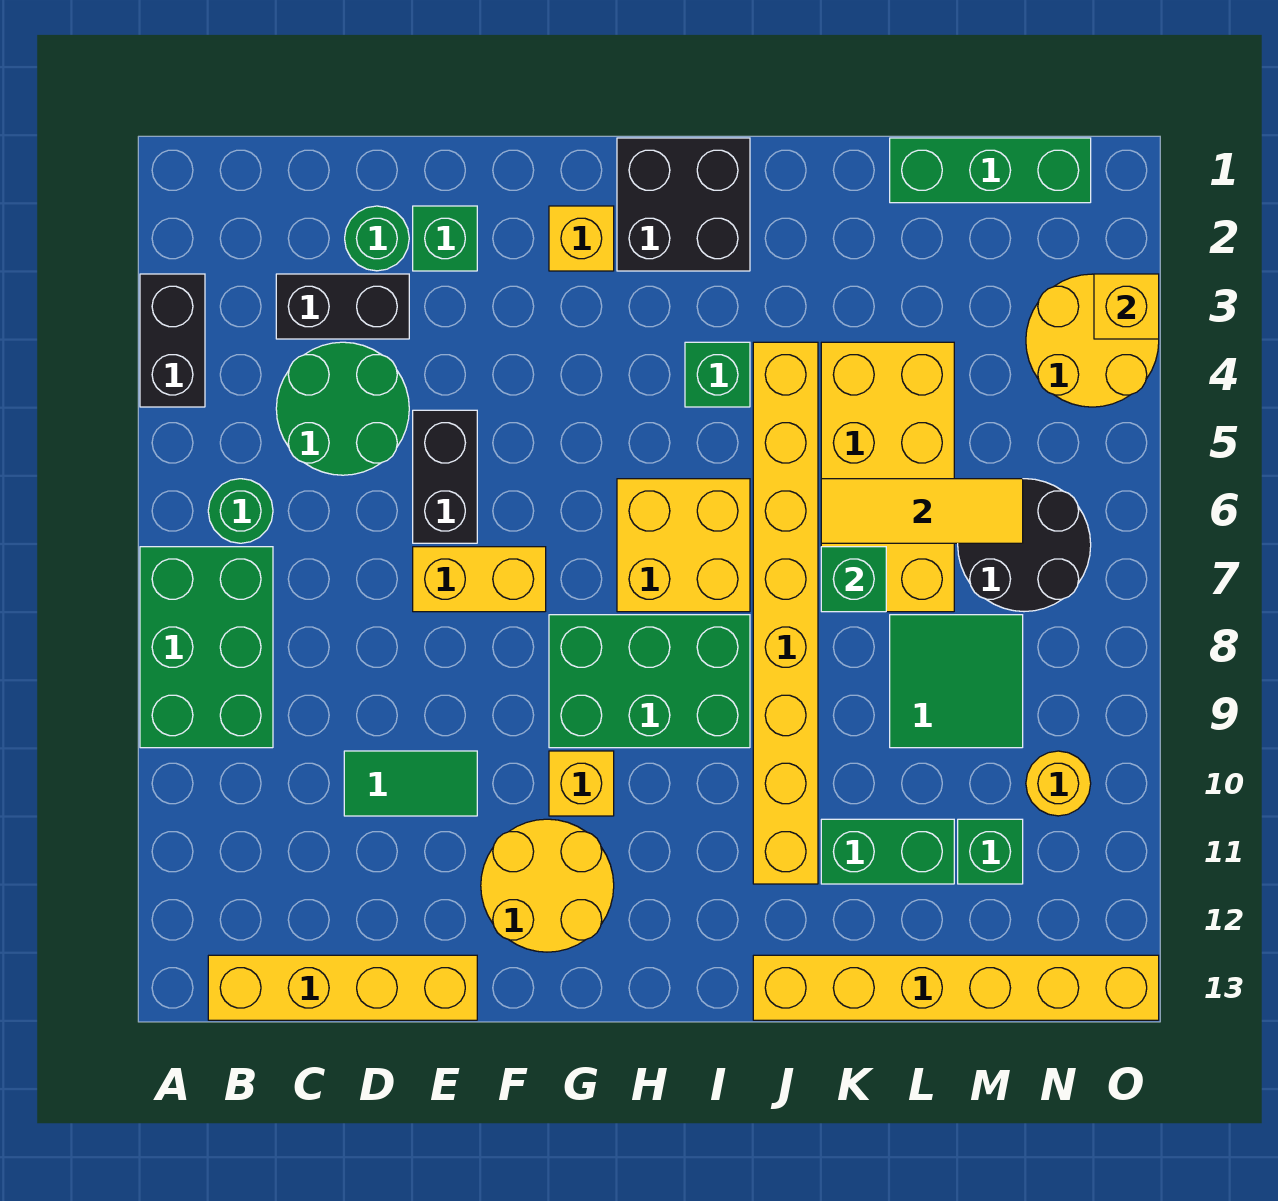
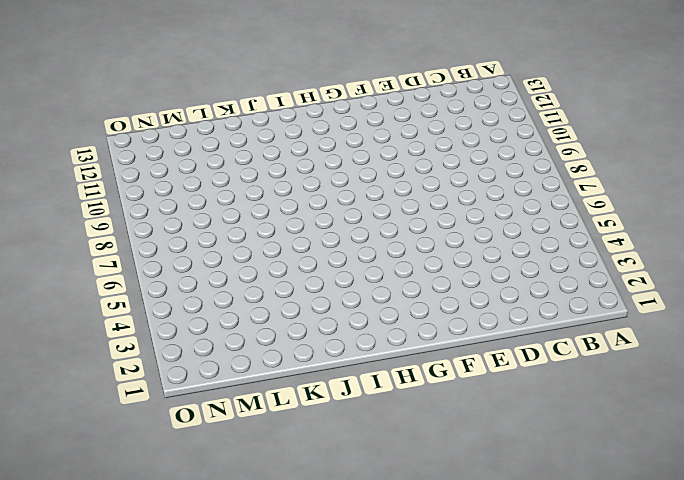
none -> black brick A3:A4 level 1
none -> green brick A7:B9 level 1
none -> green round brick B6 level 1
none -> yellow brick B13:E13 level 1

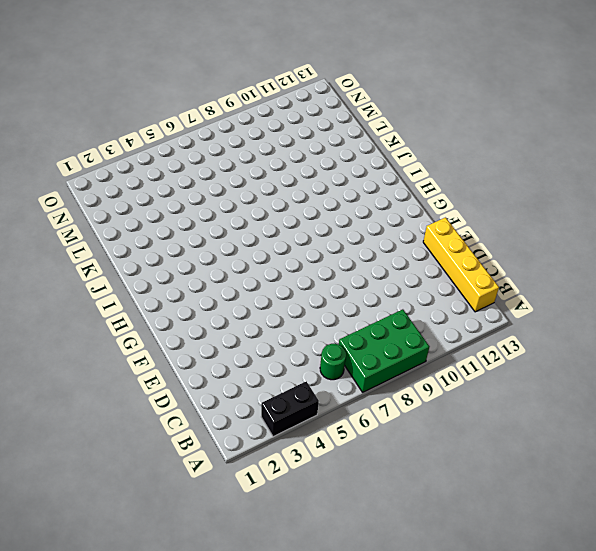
none -> black brick C3:D3 level 1
none -> green round brick C4:D5 level 1
none -> green round brick D2 level 1
none -> green tile D10:E10 level 1

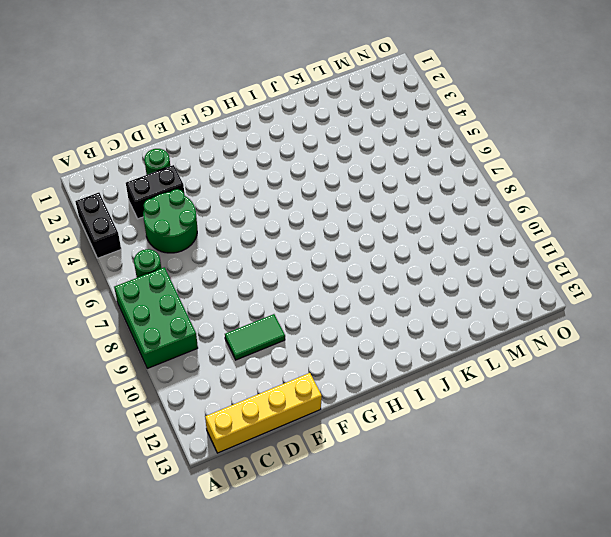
none -> green brick E2 level 1
none -> black brick E5:E6 level 1
none -> yellow brick E7:F7 level 1
none -> yellow round brick F11:G12 level 1

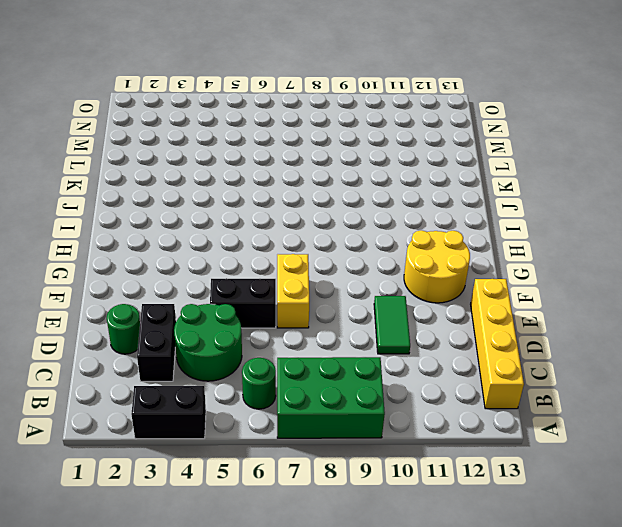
none -> green brick E2 level 1
none -> yellow brick G2 level 1
none -> green brick G8:I9 level 1
none -> yellow brick G10 level 1

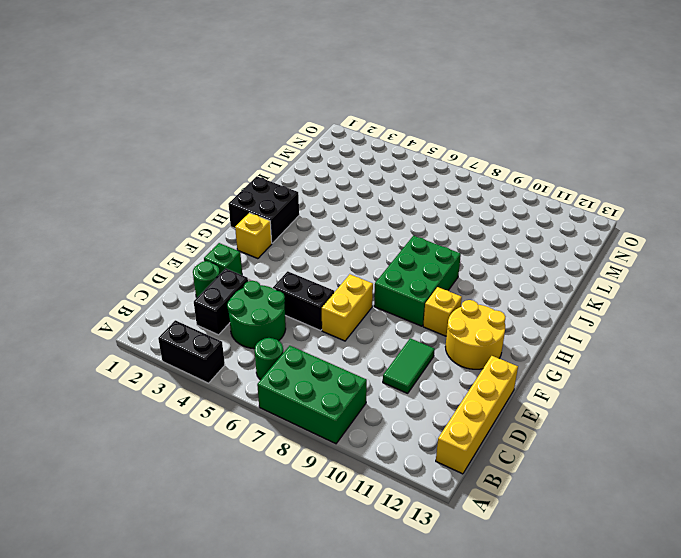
none -> yellow brick H6:I7 level 1
none -> green brick I4 level 1
none -> yellow brick J4:J11 level 1
none -> yellow brick J13:O13 level 1

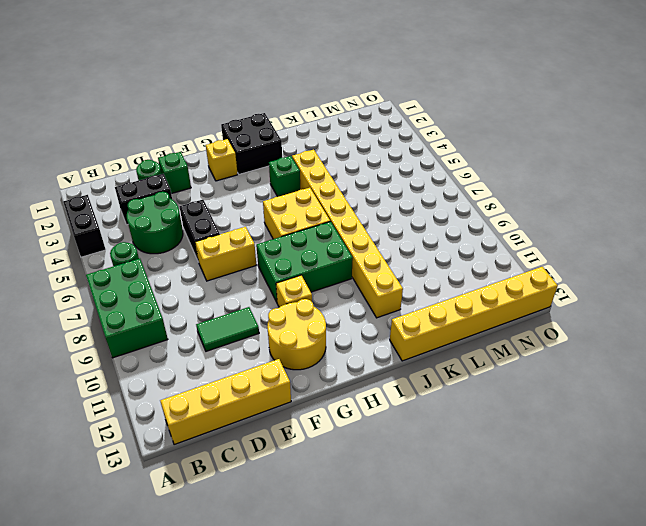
none -> yellow brick K4:L7 level 1
none -> green brick K11:L11 level 1
none -> green brick L1:N1 level 1
none -> green tile L8:M9 level 1

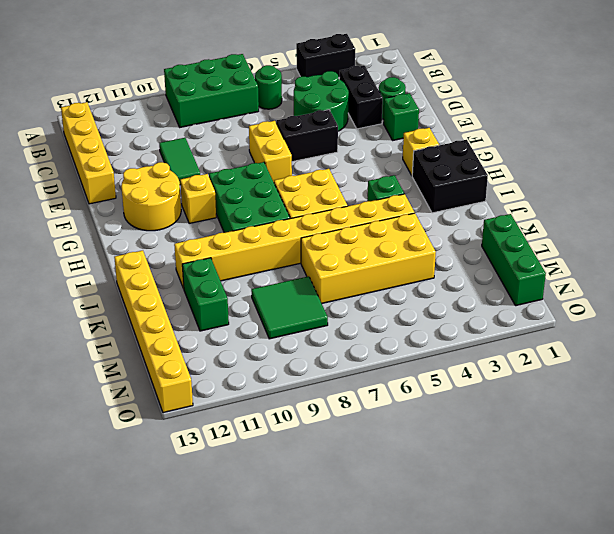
none -> black round brick M6:N7 level 1
none -> green brick M11 level 1
none -> yellow round brick N3:O4 level 1
none -> yellow round brick N10 level 1

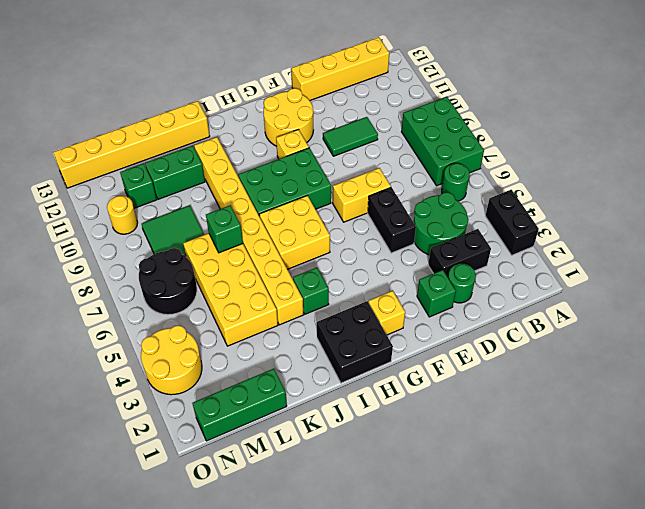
none -> yellow tile K6:M6 level 2
none -> yellow brick O3 level 2

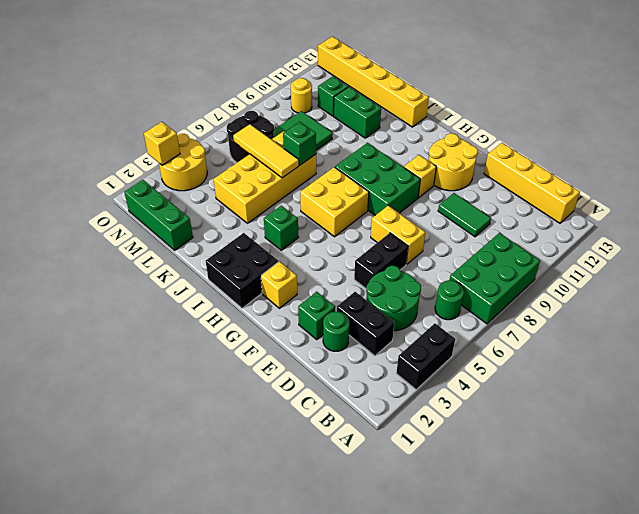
none -> yellow brick J4:J11 level 1

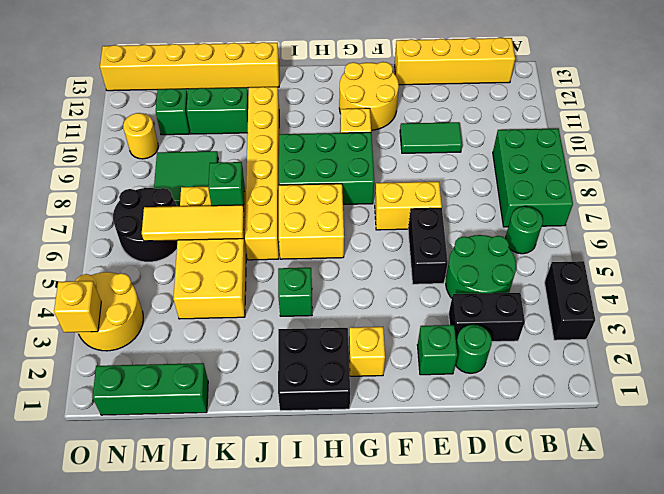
yellow brick J6:J11 level 1 -> yellow brick J4:J11 level 1

